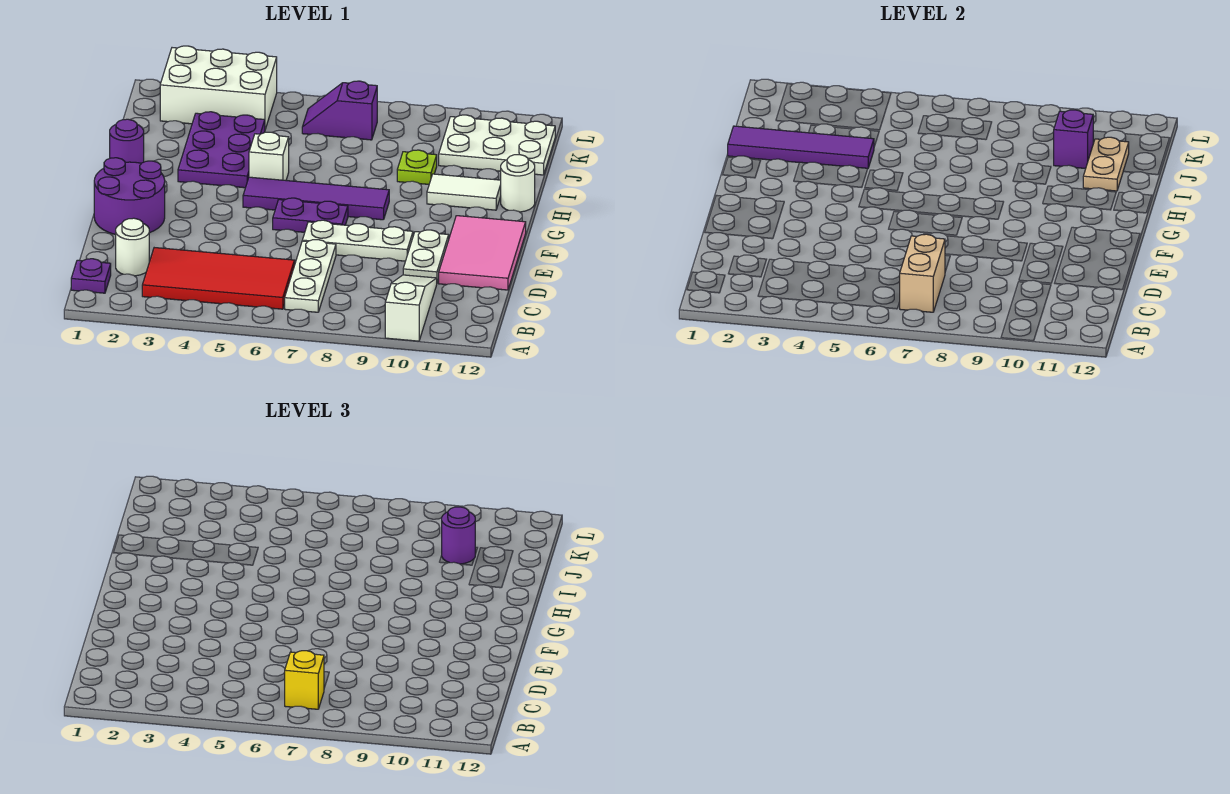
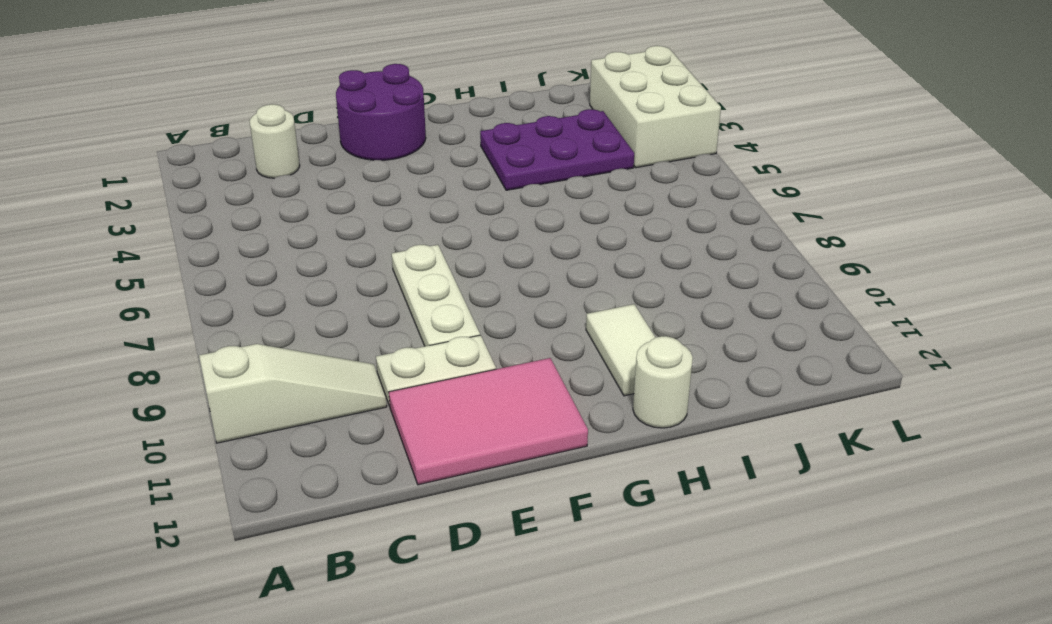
none -> purple plate B1 level 1
none -> red tile B3:C6 level 1
none -> white plate B7:D7 level 1

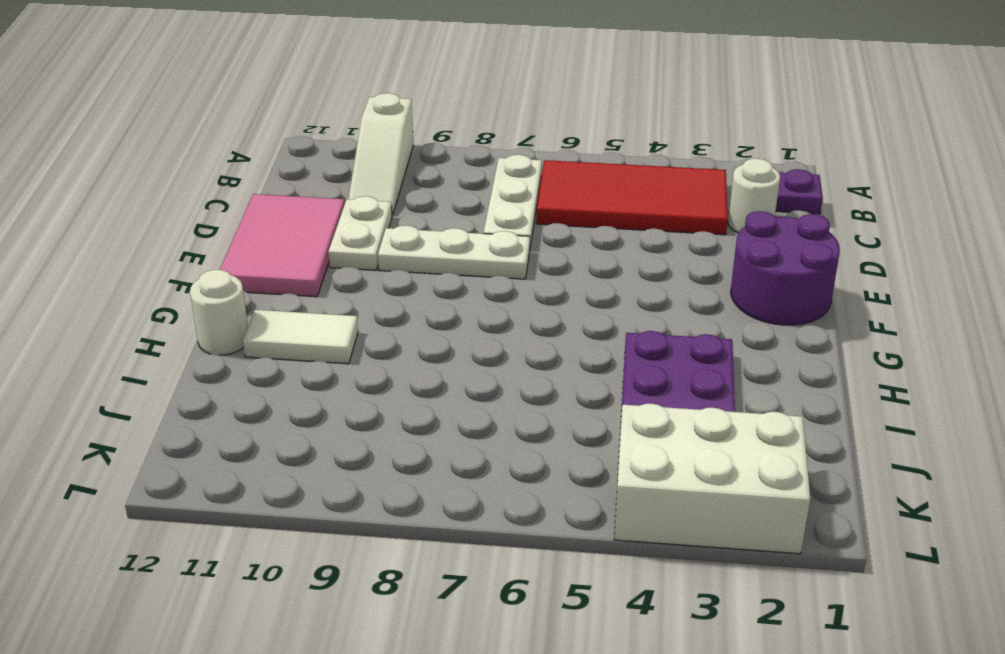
none -> purple plate F6:F7 level 1
none -> purple tile G5:G8 level 1
none -> purple round brick H1 level 1

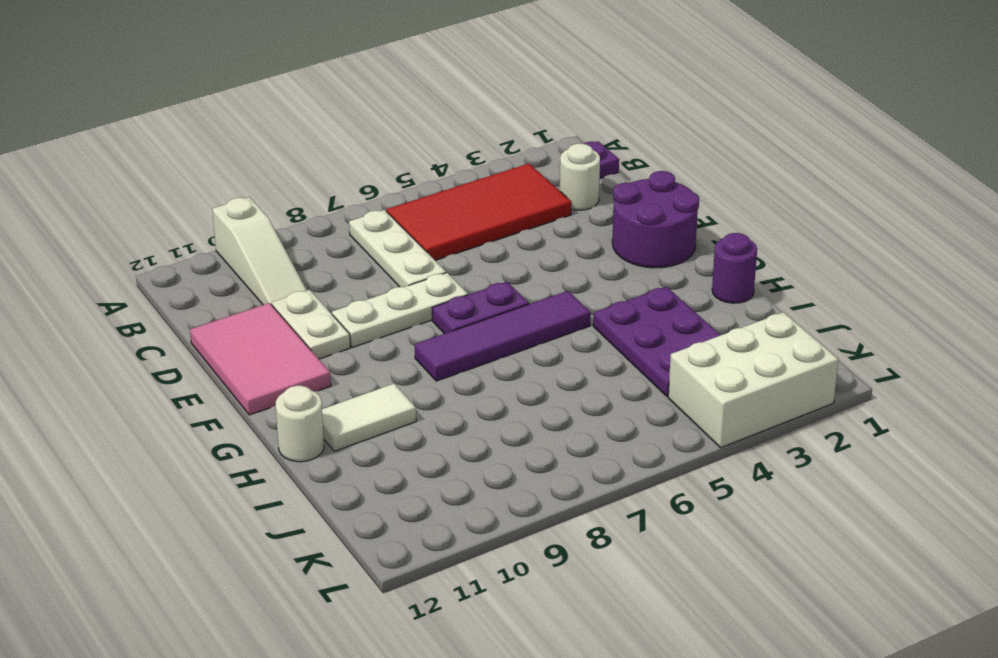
none -> white brick H5 level 1
none -> lime plate I9 level 1
none -> white plate J10:K12 level 1

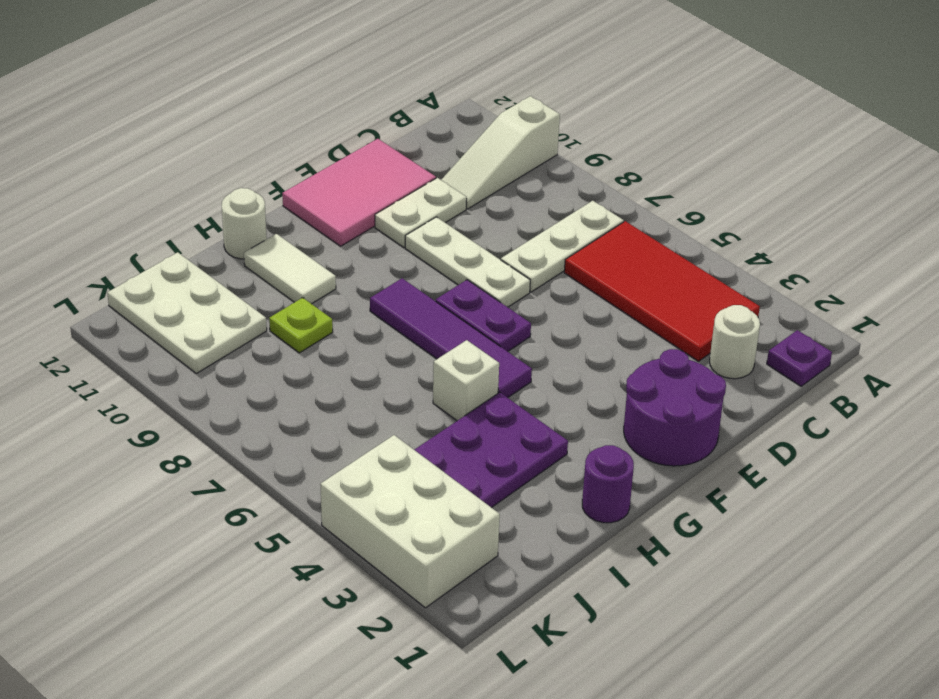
none -> purple slope K6:K7 level 1 top 7
none -> tan brick B7:C7 level 2
none -> purple tile I1:I4 level 2

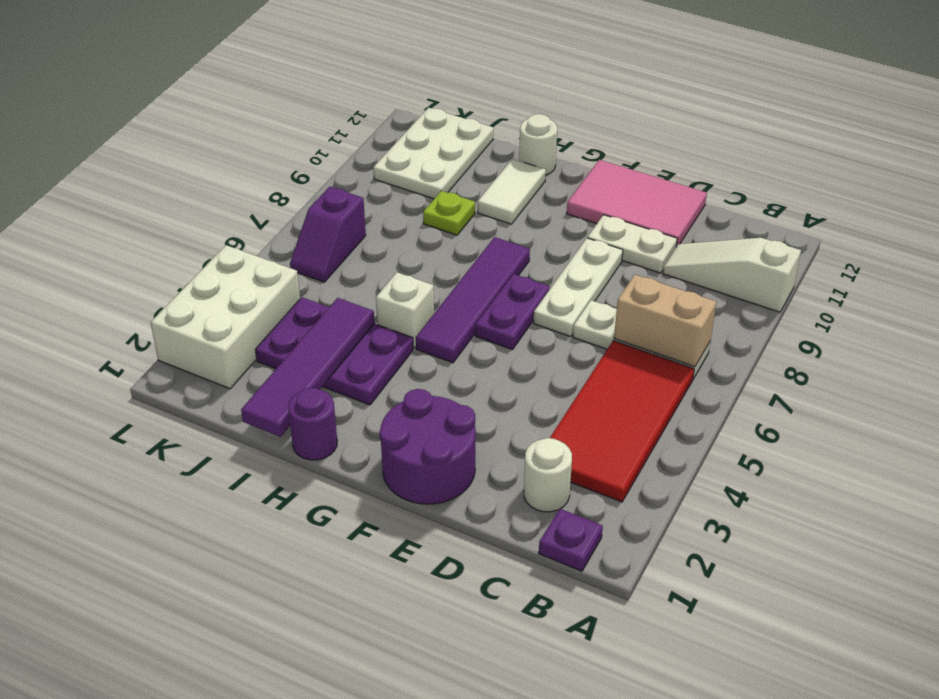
none -> tan plate I11:J11 level 2
none -> purple brick J10 level 2
none -> yellow brick B7 level 3

